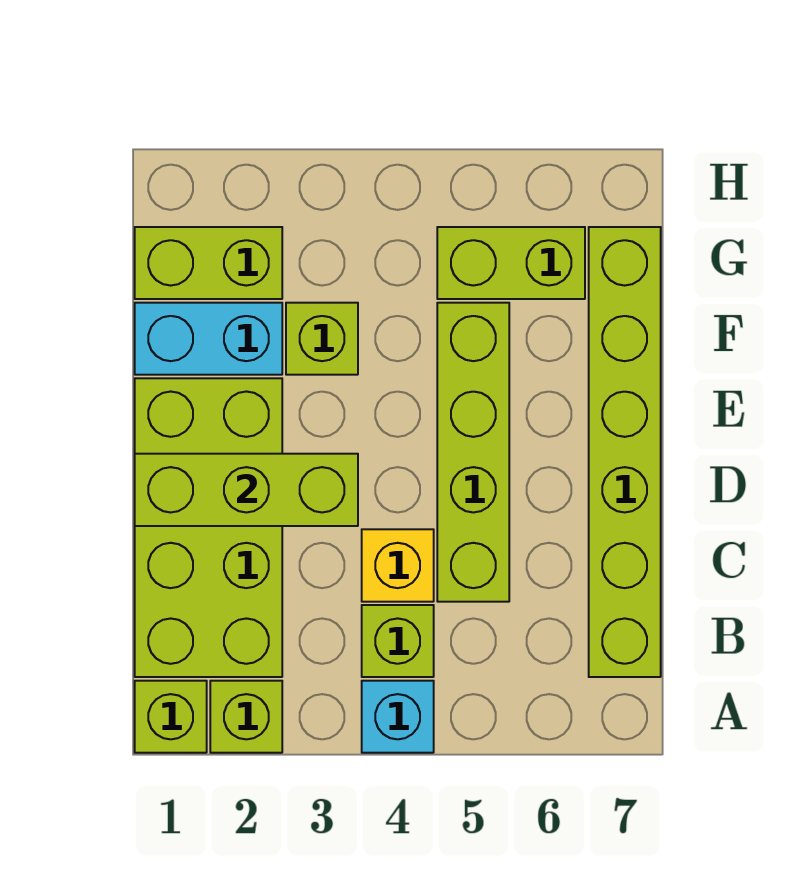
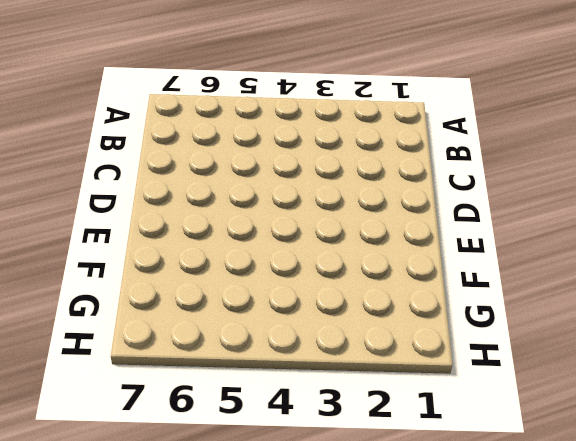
none -> lime brick A1 level 1
none -> lime brick A2 level 1
none -> cyan brick A4 level 1

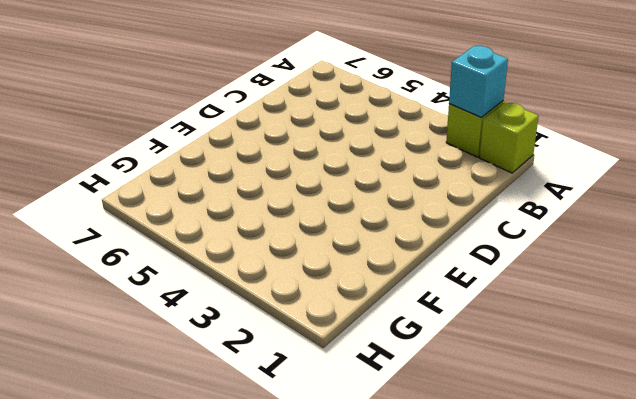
cyan brick A2 level 2 -> cyan brick A4 level 1
none -> lime brick B1:E2 level 1
none -> lime brick B4 level 1
none -> lime brick B7:G7 level 1

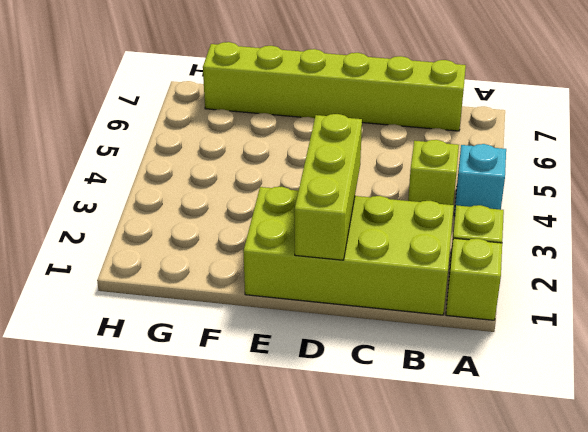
none -> yellow brick C4 level 1
none -> lime brick C5:F5 level 1
none -> cyan brick F1:F2 level 1

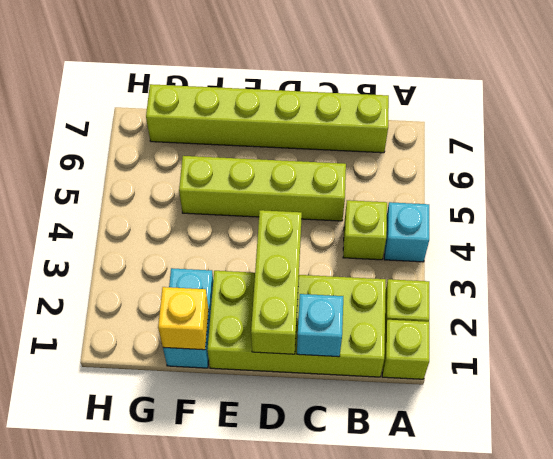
cyan brick C1 level 2 -> none
yellow brick F1 level 2 -> yellow brick C4 level 1
none -> lime brick F3 level 1
none -> lime brick G1:G2 level 1
none -> lime brick G5:G6 level 1

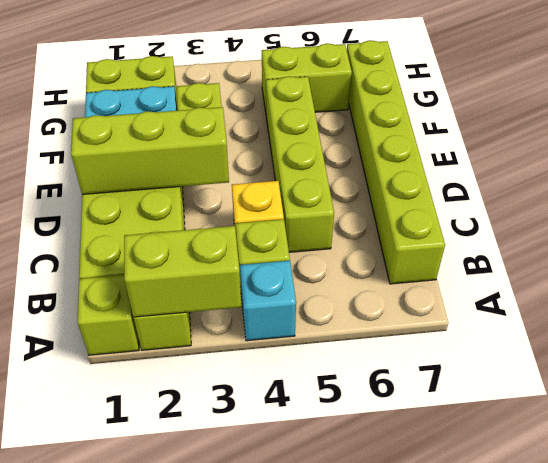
lime brick A2:A3 level 2 -> none

